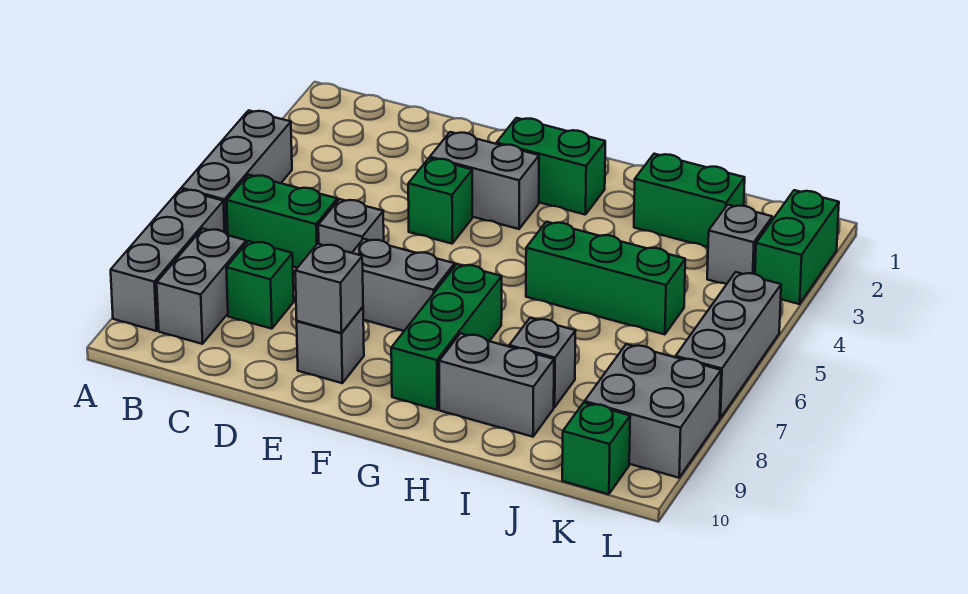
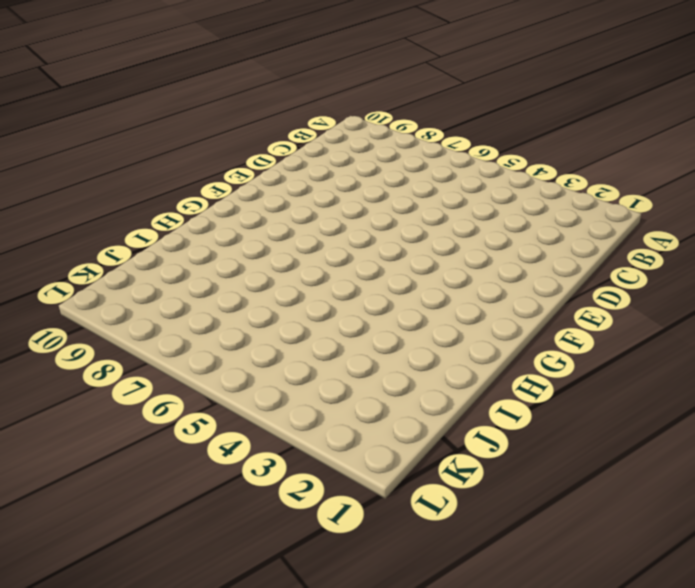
none -> grey brick A4:A6 level 1
none -> grey brick A7:A9 level 1
none -> green brick B6:C6 level 1

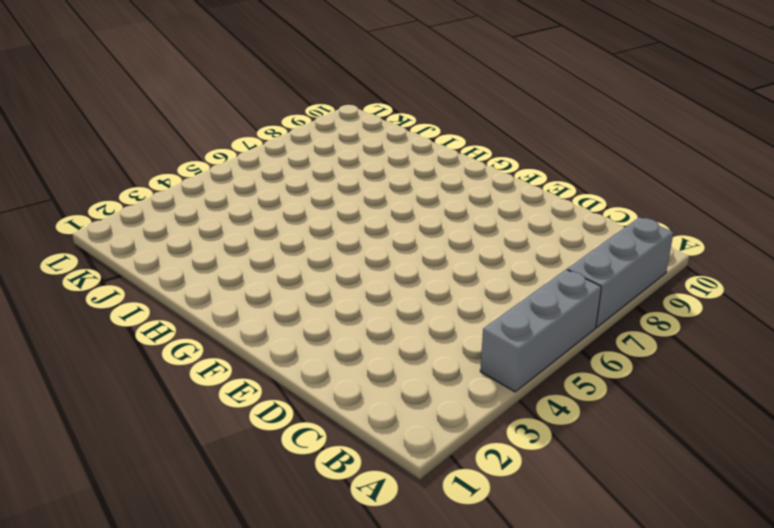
none -> green brick B6:C6 level 1
none -> grey brick B8:B9 level 1
none -> green brick C8 level 1

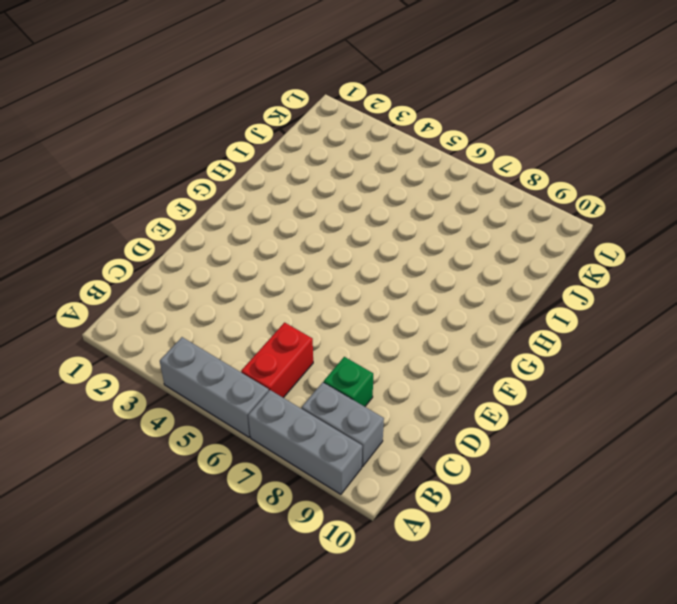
red brick B6:C6 level 1 -> green brick B6:C6 level 1
none -> grey brick D6 level 1
none -> grey brick E3:F3 level 1
none -> green brick E4 level 1

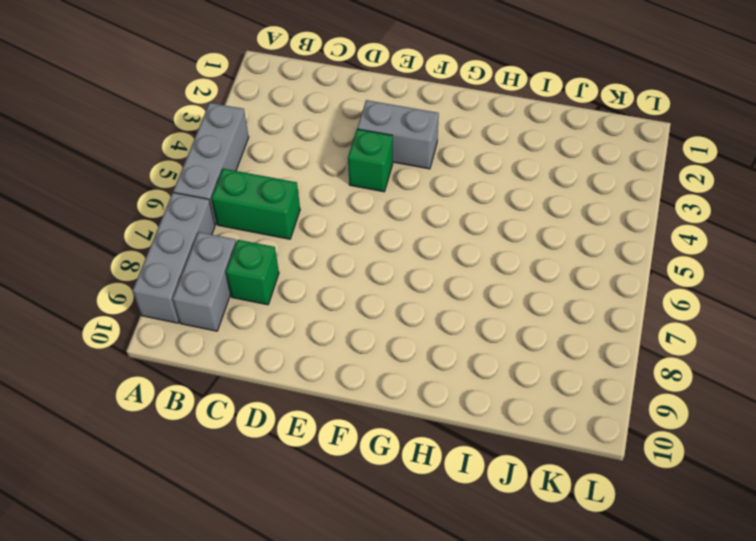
none -> grey brick D6 level 1
none -> grey brick E7:F7 level 1
none -> grey brick E9 level 1

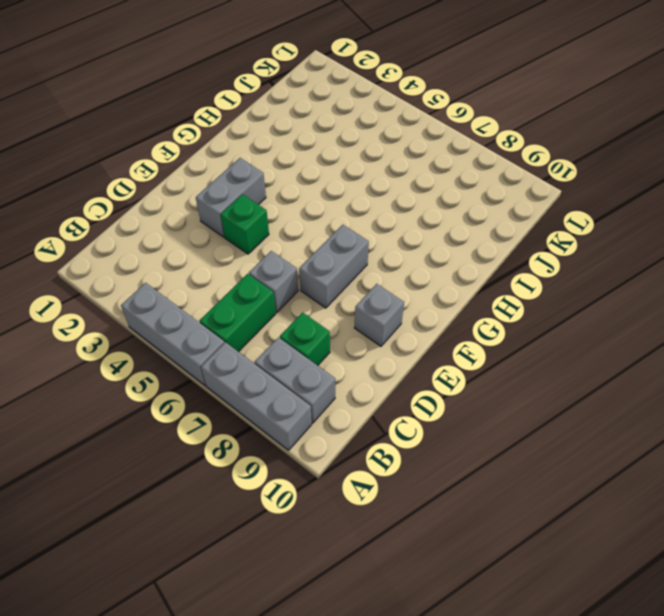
none -> green brick F2:G2 level 1
none -> green brick G7:G9 level 1
none -> green brick H5:J5 level 1

